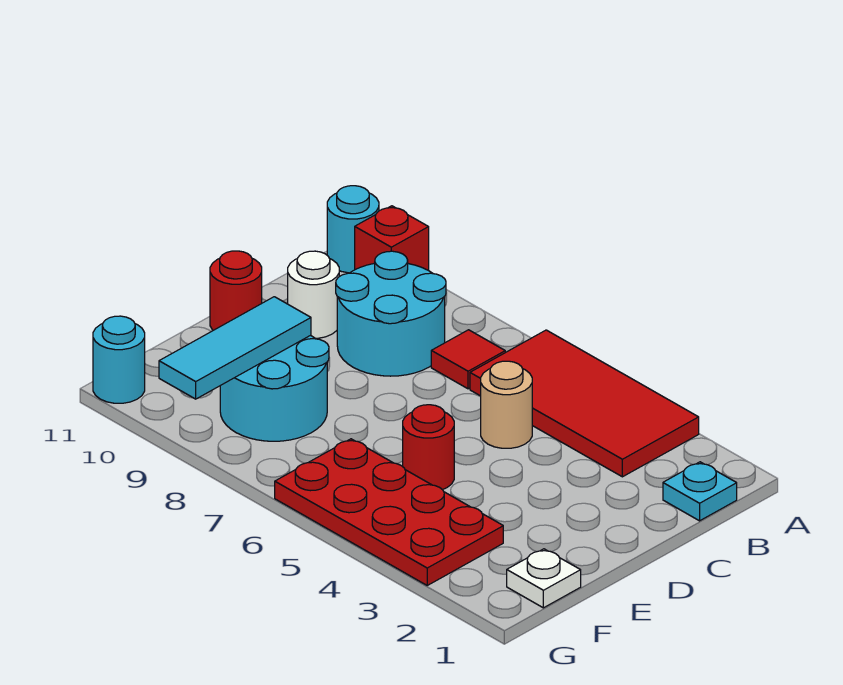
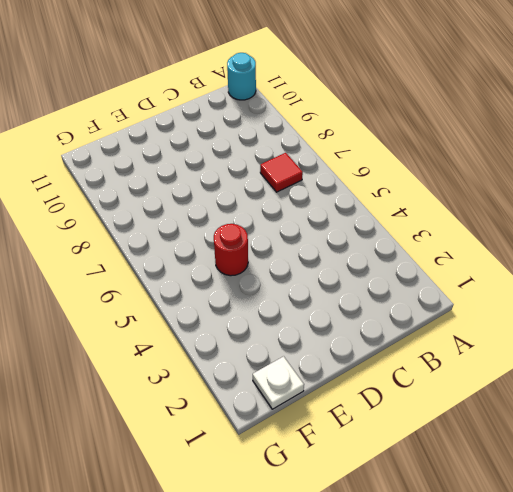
none -> red tile A3:B6 level 1
none -> red brick A10 level 1
none -> cyan plate B1 level 1

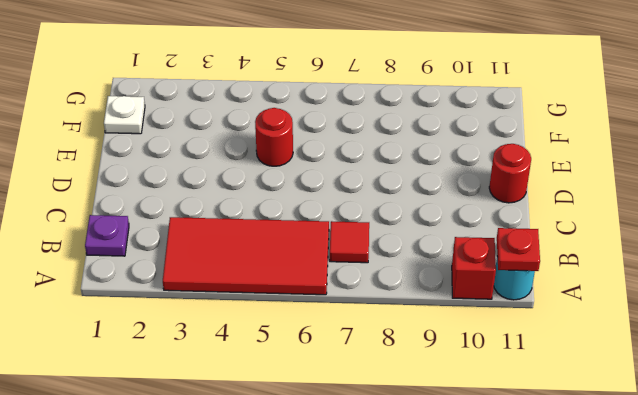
red plate A11 level 2 -> none
purple plate B1 level 1 -> cyan plate B1 level 1
none -> cyan round brick B8:C9 level 1
none -> tan round brick C5 level 1
none -> white round brick C10 level 1

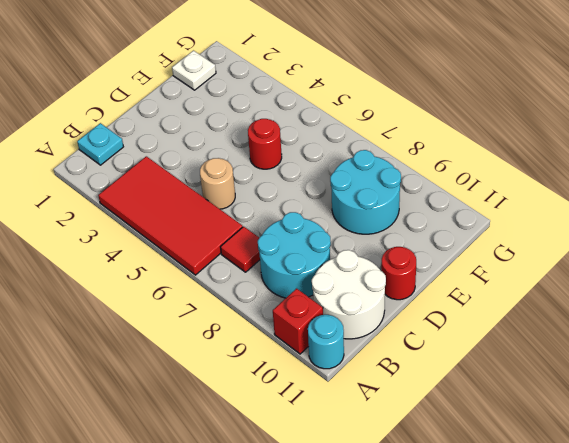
white round brick B10:C11 level 1 -> white round brick C10 level 1
none -> red plate F3:G6 level 1
none -> cyan round brick G11 level 1
none -> cyan tile E9:G9 level 2

